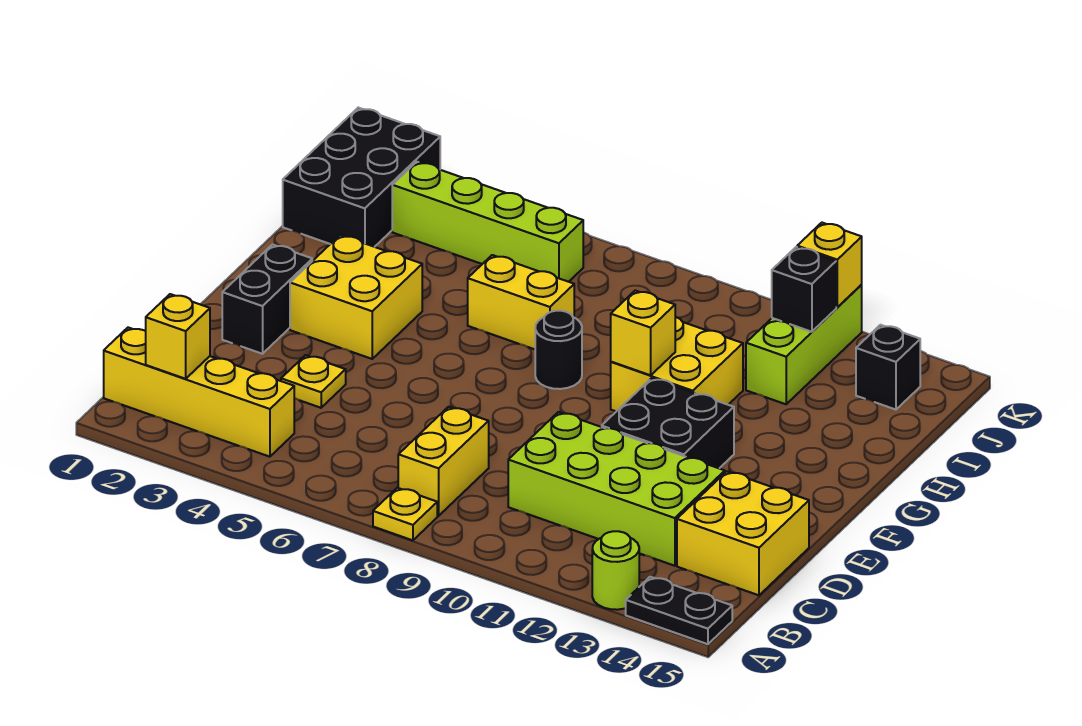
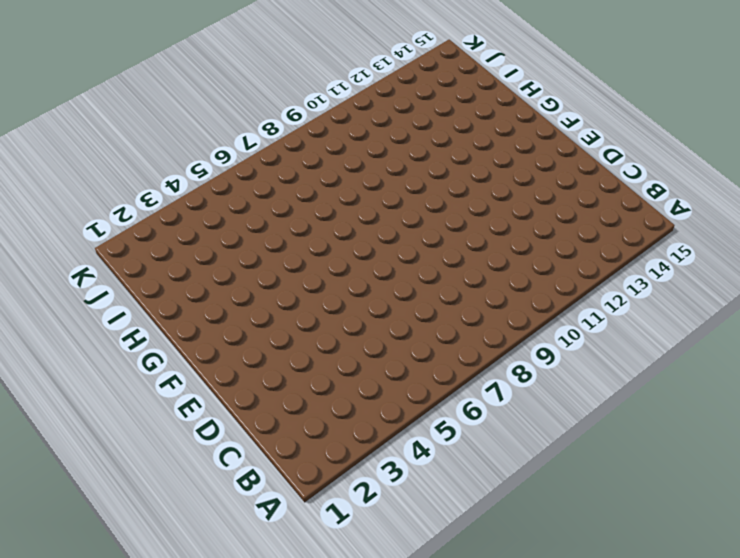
none -> yellow plate A8 level 1
none -> lime round brick A13 level 1
none -> black plate A14:A15 level 1

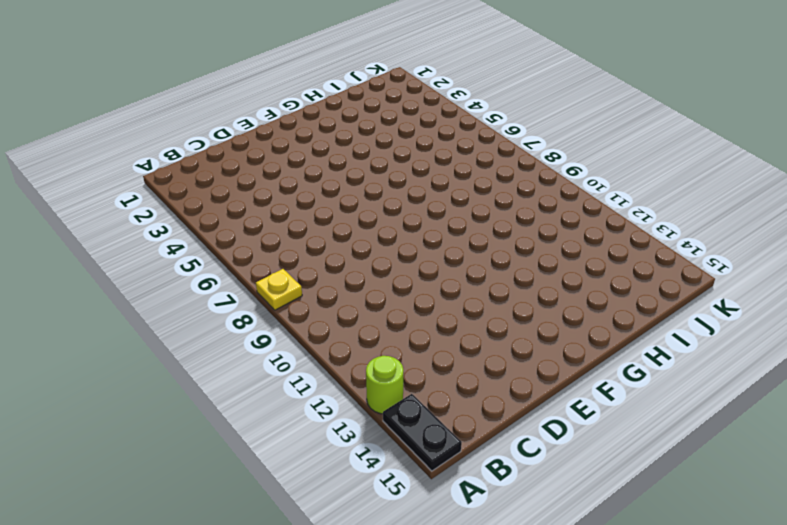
none -> yellow brick B1:B4 level 1
none -> yellow brick B8:C8 level 1
none -> lime brick C10:D13 level 1

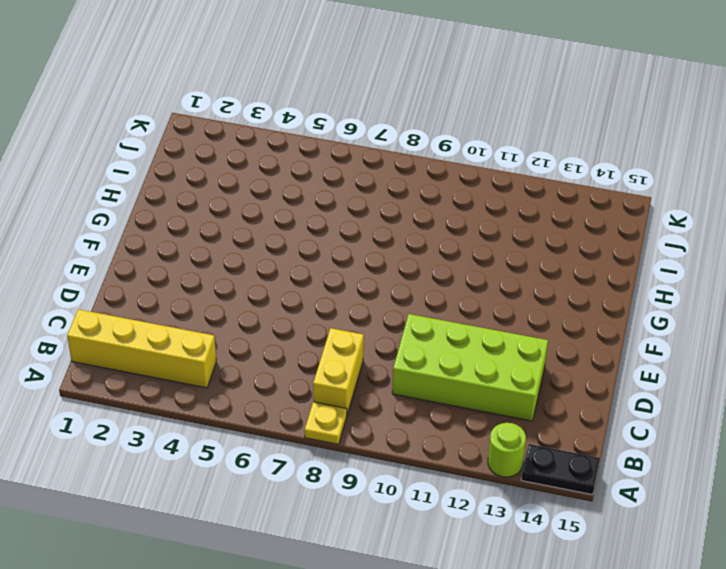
none -> yellow brick C14:D15 level 1
none -> yellow plate D4 level 1
none -> black brick E2:F2 level 1

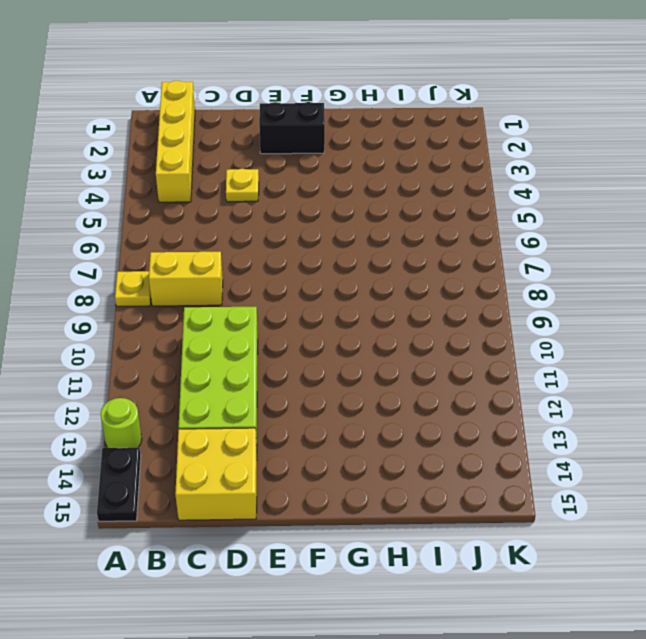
none -> black brick E11:F12 level 1
none -> yellow brick F3:G4 level 1
none -> black round brick G8 level 1

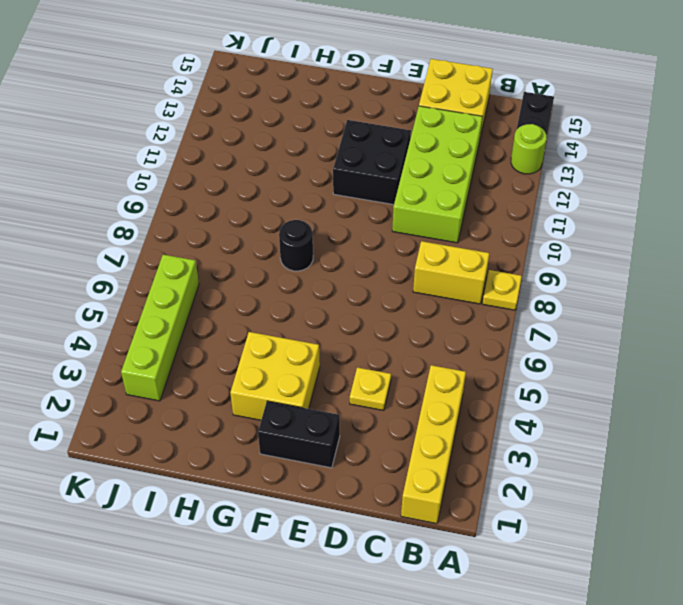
none -> yellow brick G10:H11 level 1
none -> yellow brick H6:H7 level 1
none -> black brick I1:K2 level 1

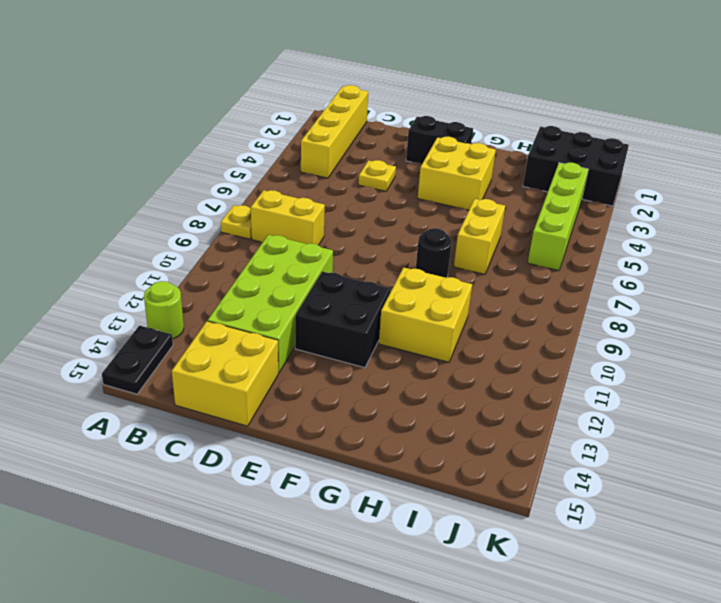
none -> lime brick I12:K12 level 1
none -> black brick J14 level 1
none -> yellow brick B2 level 2

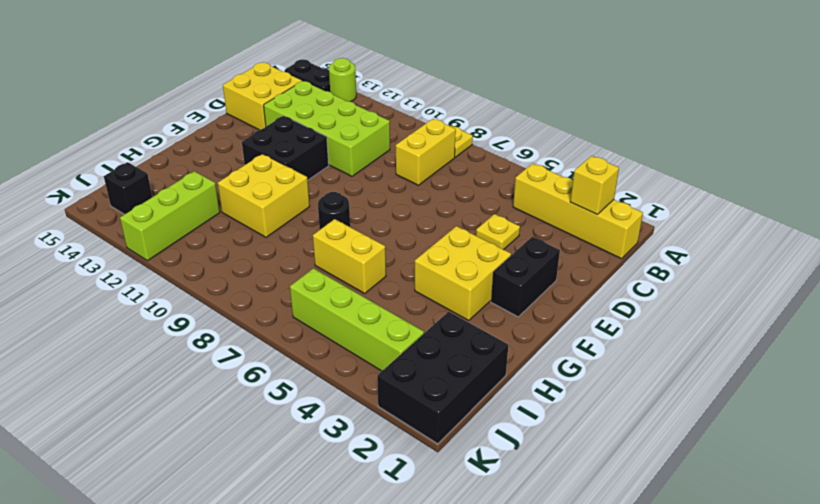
none -> yellow brick G10 level 2
none -> black brick J12 level 2
none -> yellow brick K12 level 2

